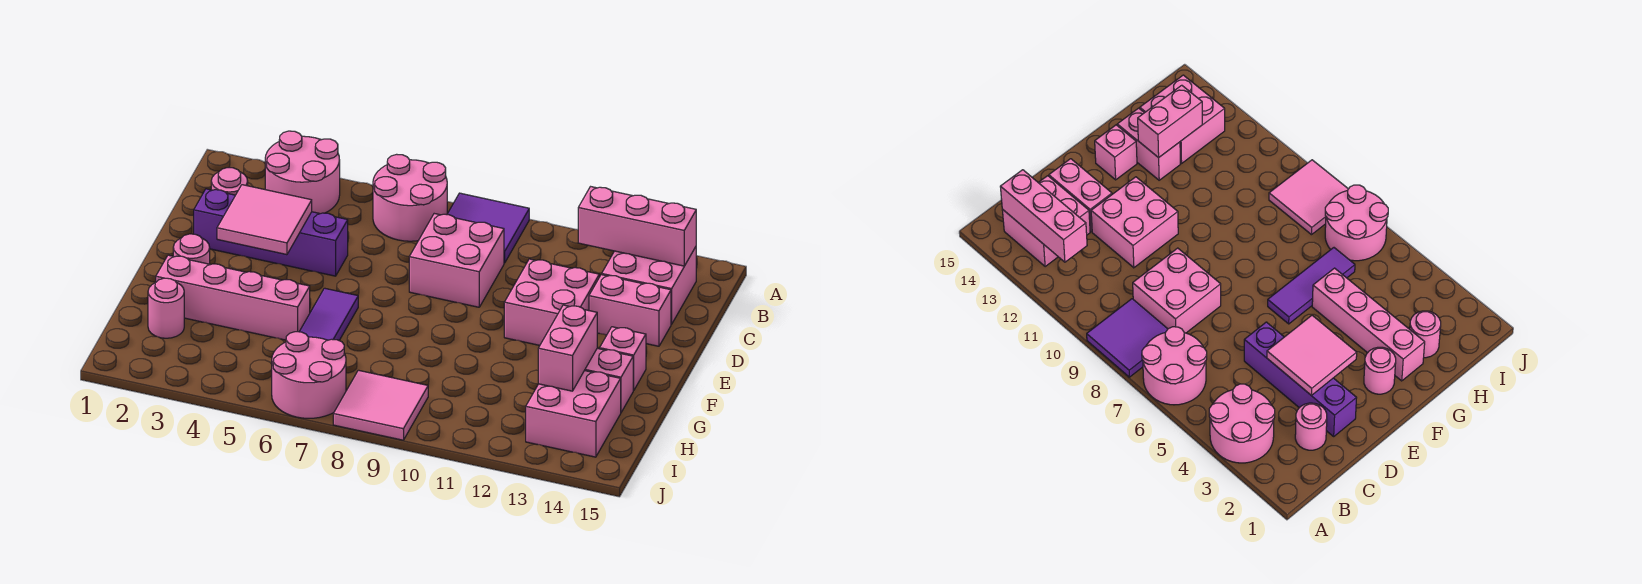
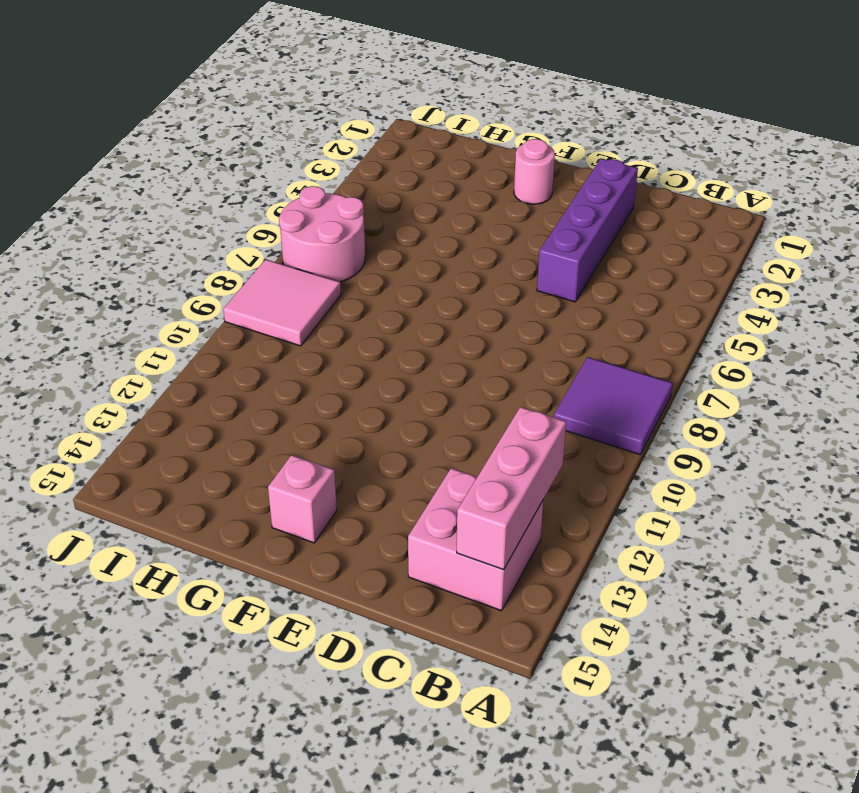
none -> pink round brick A3:B4 level 1
none -> pink round brick A6:B7 level 1
none -> pink round brick C2 level 1

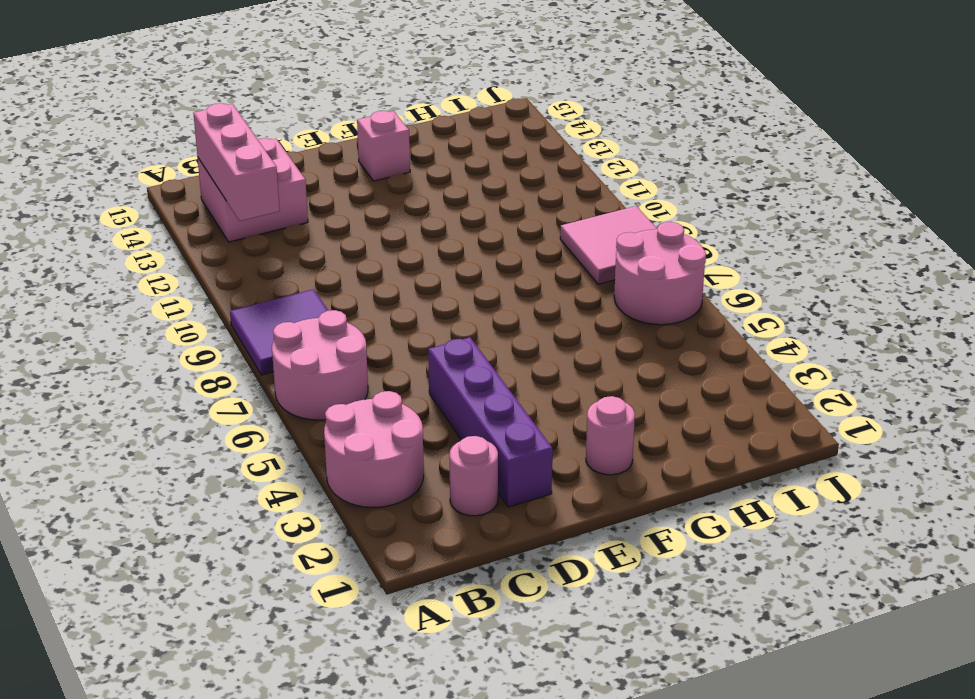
none -> pink brick C8:D9 level 1
none -> pink brick D11:E12 level 1
none -> pink brick D13:D14 level 1

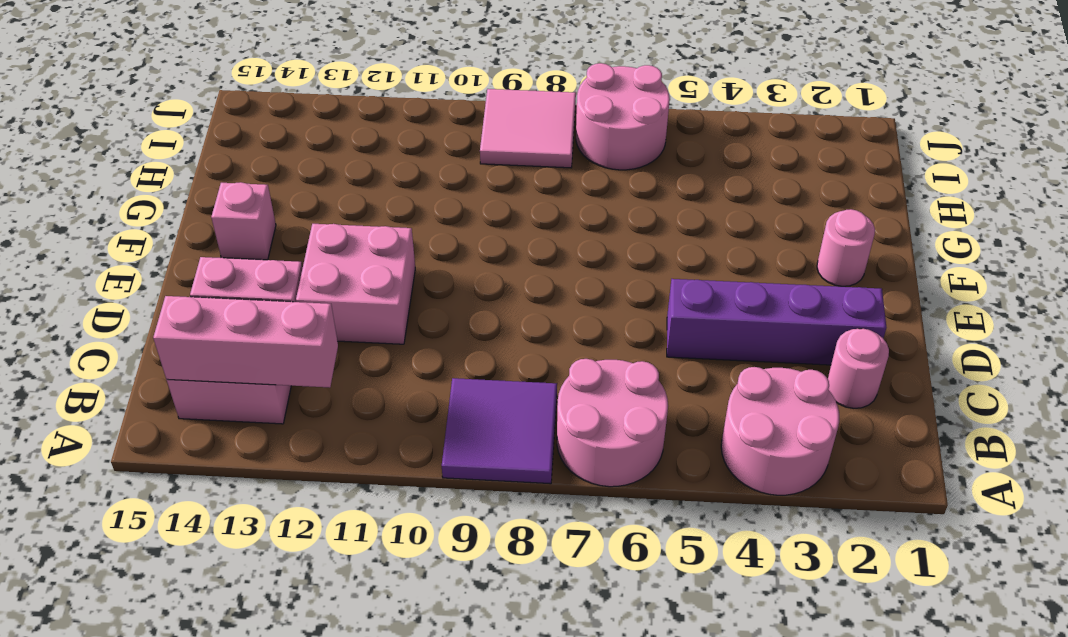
none -> pink brick C8:D9 level 1
none -> purple tile F6:H6 level 1
none -> pink brick G2:G5 level 1

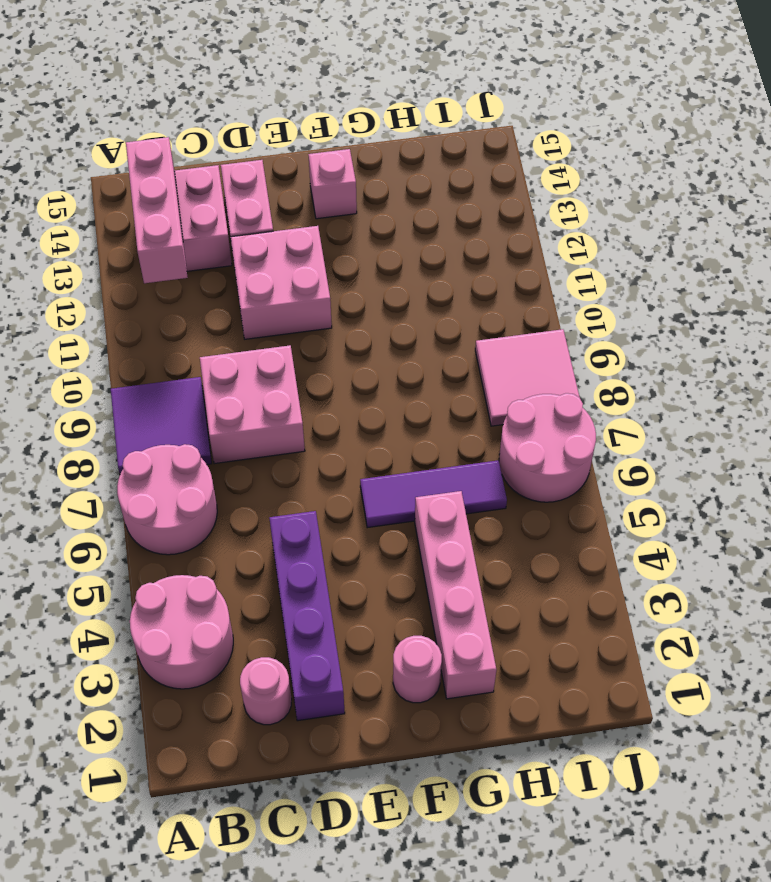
none -> pink brick G13:G14 level 1
none -> pink round brick H2 level 1
none -> pink brick H13:I14 level 1

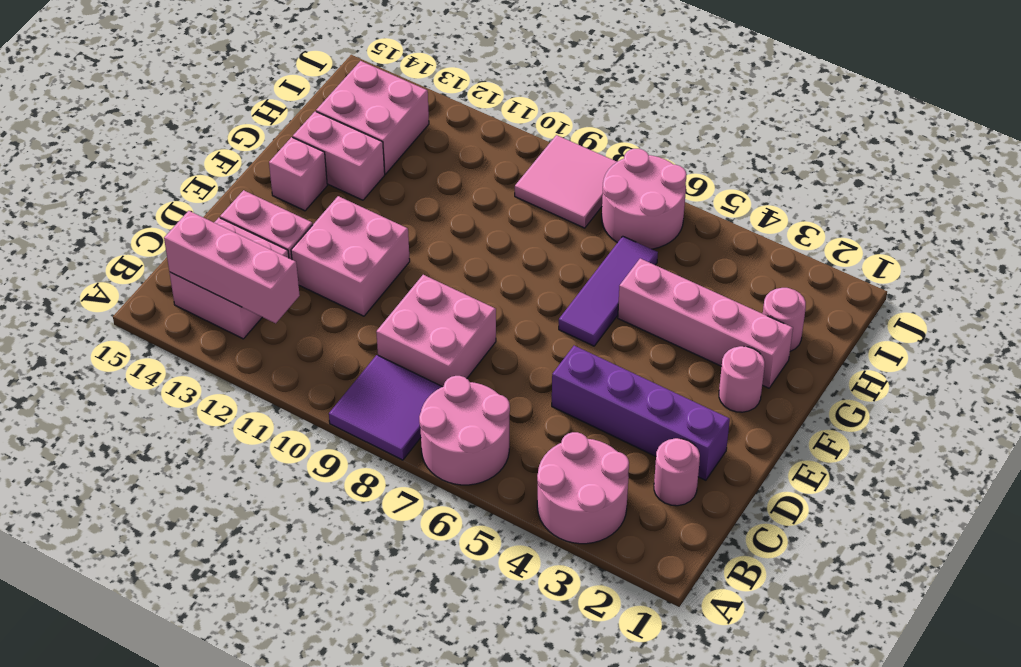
none -> pink tile D3:E4 level 2
none -> pink brick G13:H13 level 2

